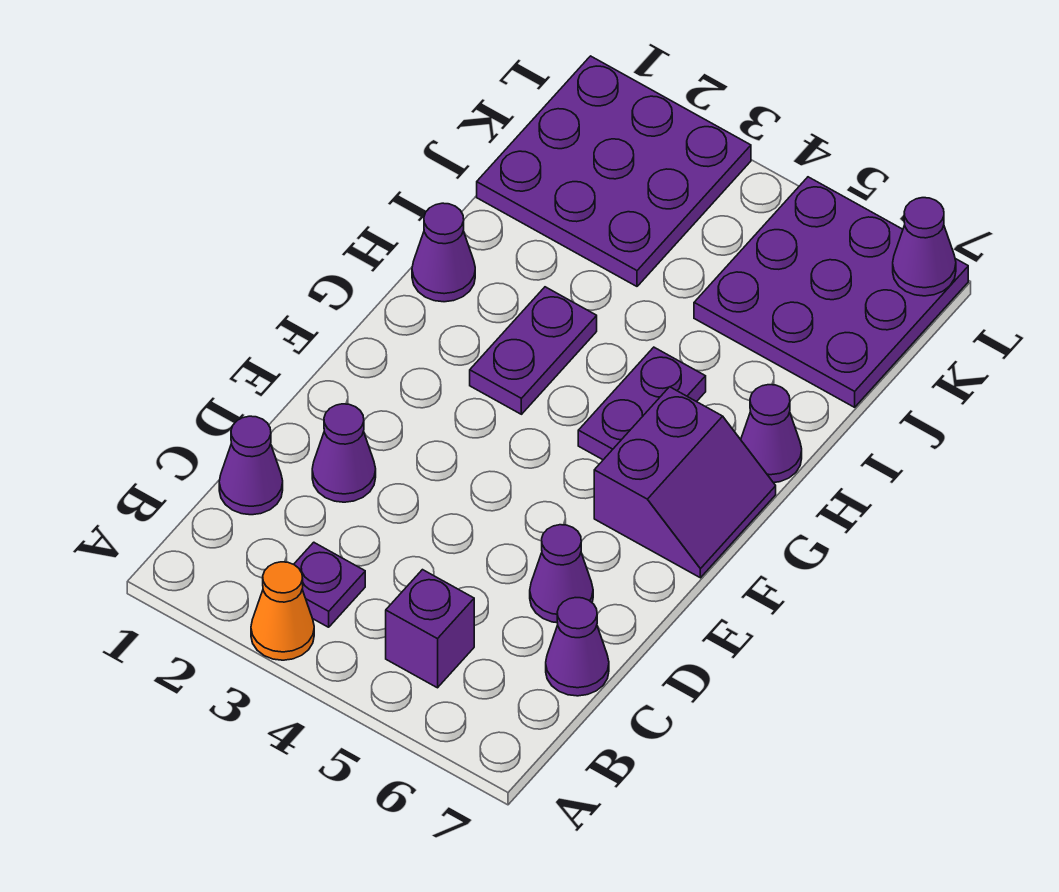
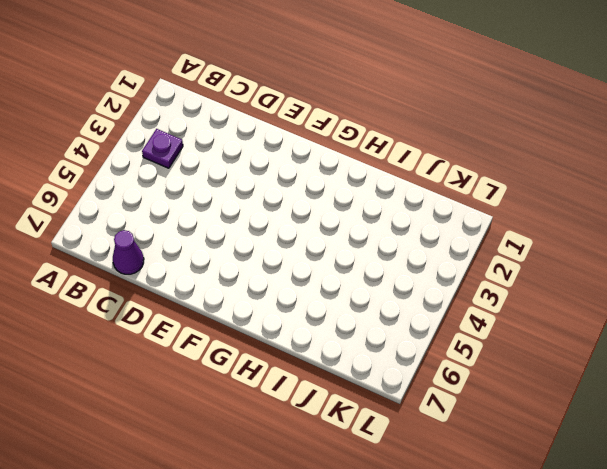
none -> orange cone A3 level 1
none -> purple brick B5 level 1
none -> purple cone C1 level 1

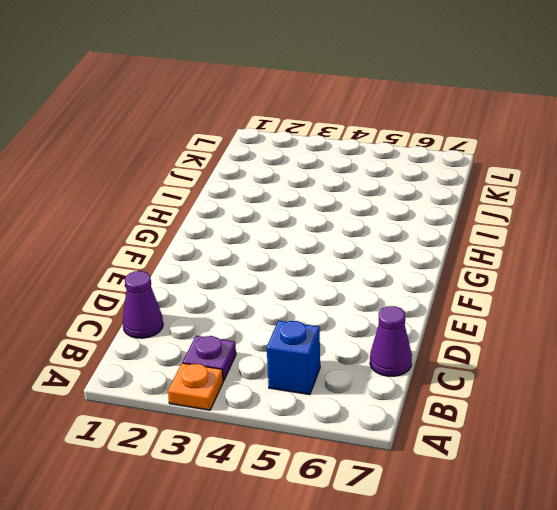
orange plate A3 level 1 -> orange cone A3 level 1
blue brick B5 level 1 -> purple brick B5 level 1
none -> purple cone D2 level 1
none -> purple cone D6 level 1
none -> purple slope F6:G7 level 1 top 6

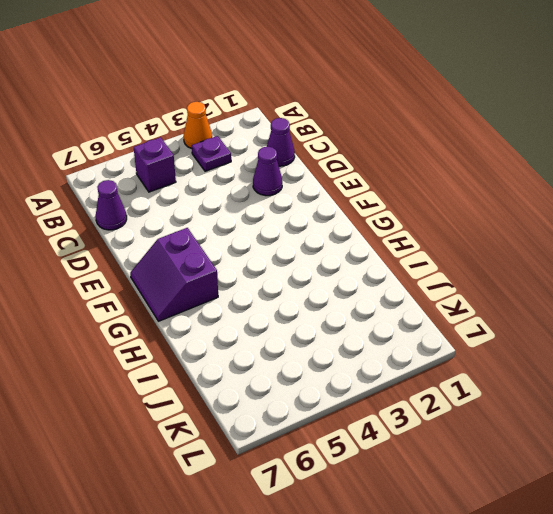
none -> purple cone D6 level 1
none -> purple plate G3:H3 level 1
none -> purple plate G5:H5 level 1

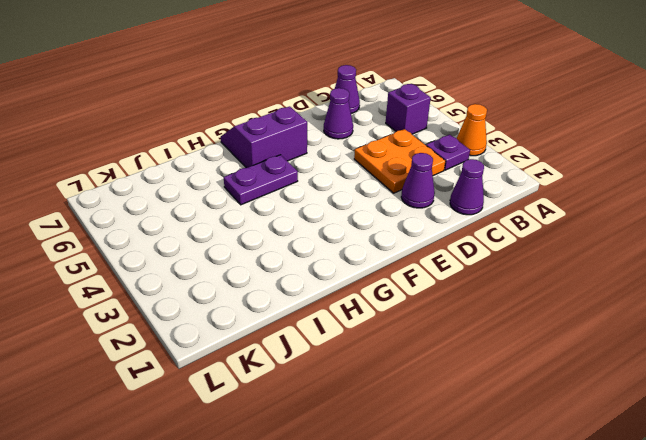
orange plate C3:D4 level 1 -> none
none -> purple plate G3:H3 level 1
none -> purple cone H1 level 1
none -> purple cone H7 level 1

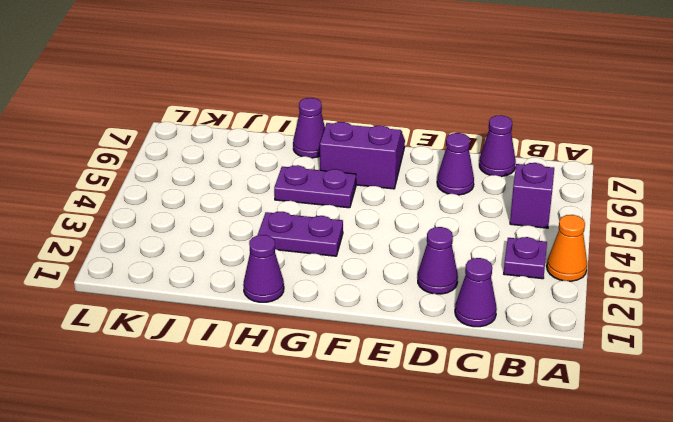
none -> purple plate J1:L3 level 1
none -> purple plate J5:L7 level 1
none -> purple cone L7 level 2

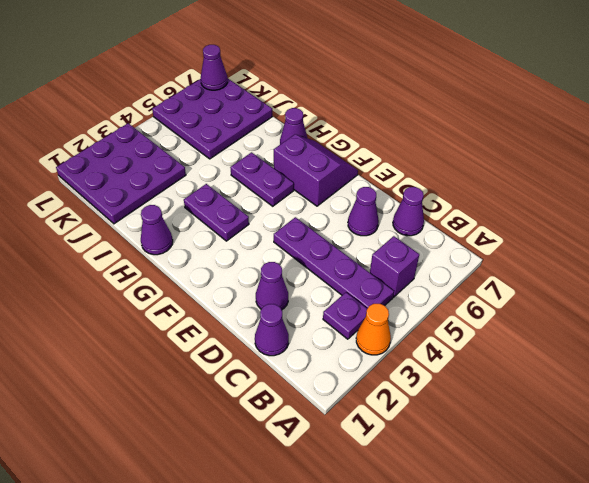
purple plate B4:E4 level 1 -> none

